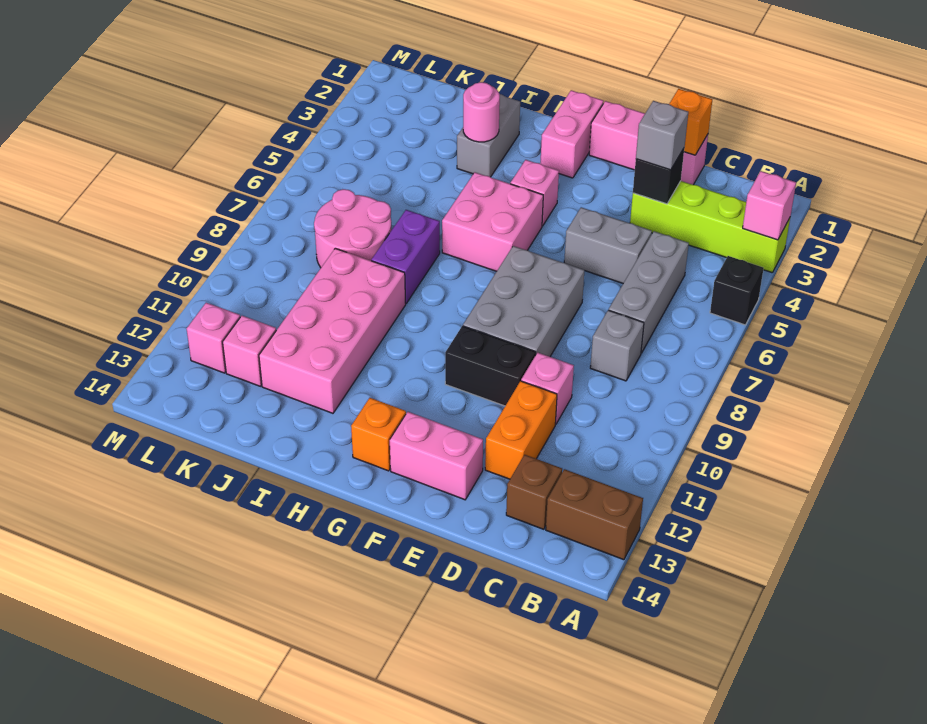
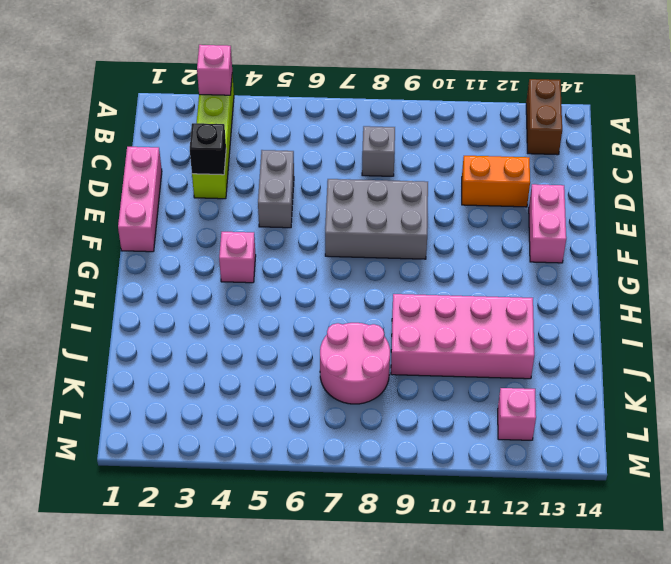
none -> black brick A5 level 1
none -> grey brick C5:C7 level 1
none -> brown brick C13 level 1

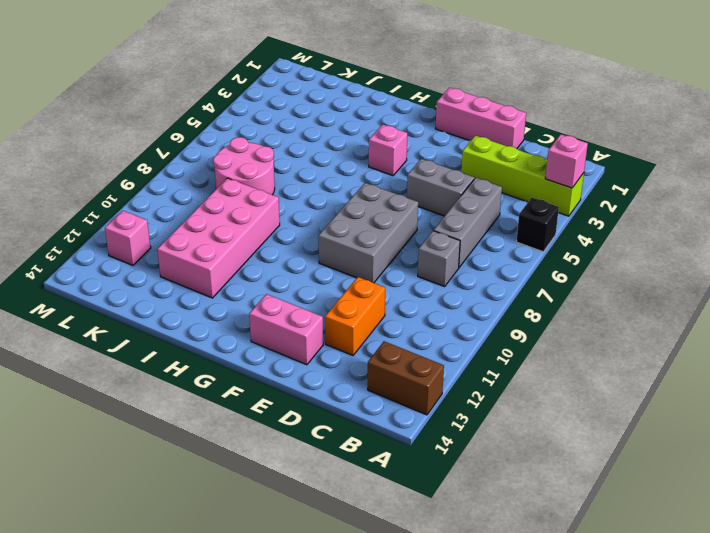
none -> brown brick C13 level 1
none -> pink brick D10 level 1
none -> black brick E10:F10 level 1

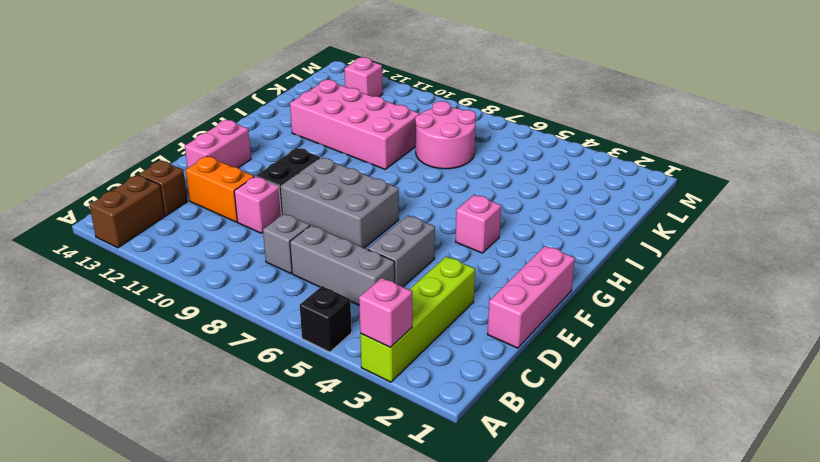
none -> pink brick G1:G2 level 1
none -> pink brick G5:H6 level 1
none -> orange brick G13 level 1

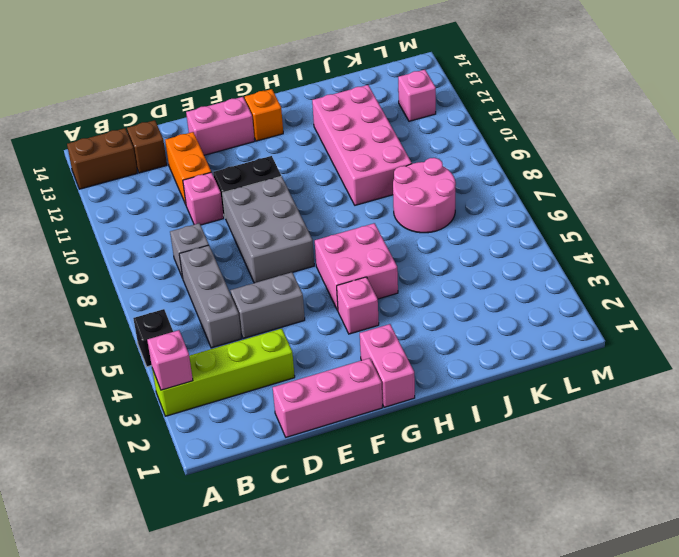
none -> grey brick I2:I3 level 1
none -> purple brick I7:I8 level 1
none -> pink brick K12 level 1

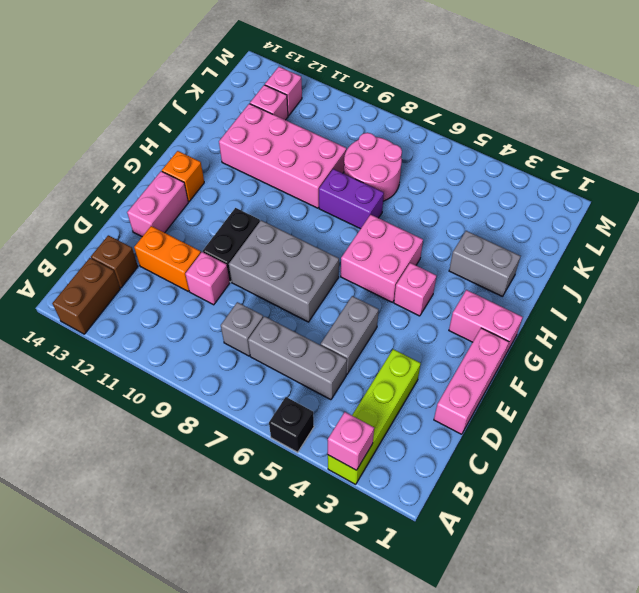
none -> orange brick D1 level 2
none -> black brick D3 level 2
none -> pink round brick I3 level 2

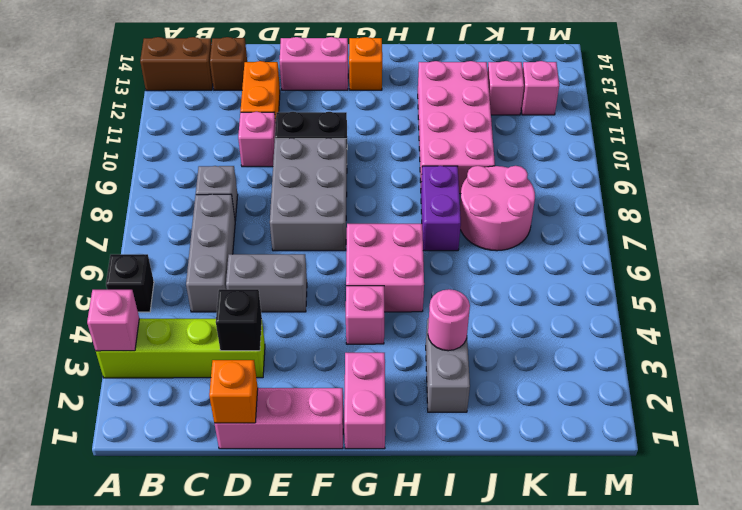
none -> grey brick D3 level 3

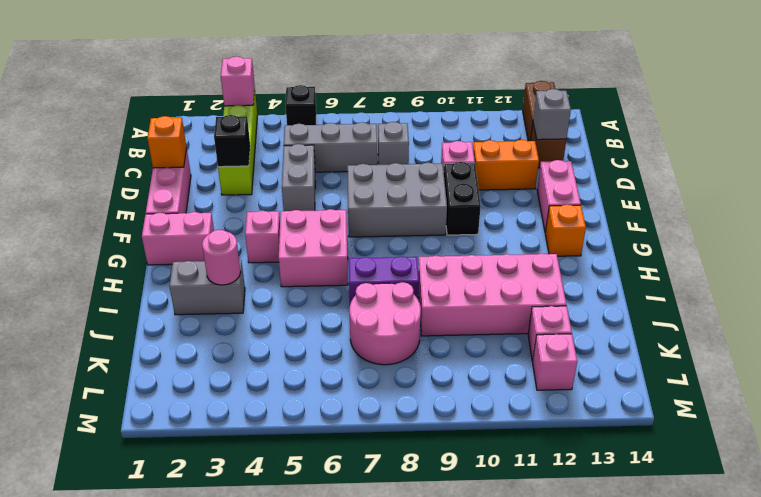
grey brick C13 level 2 -> grey brick D3 level 3

